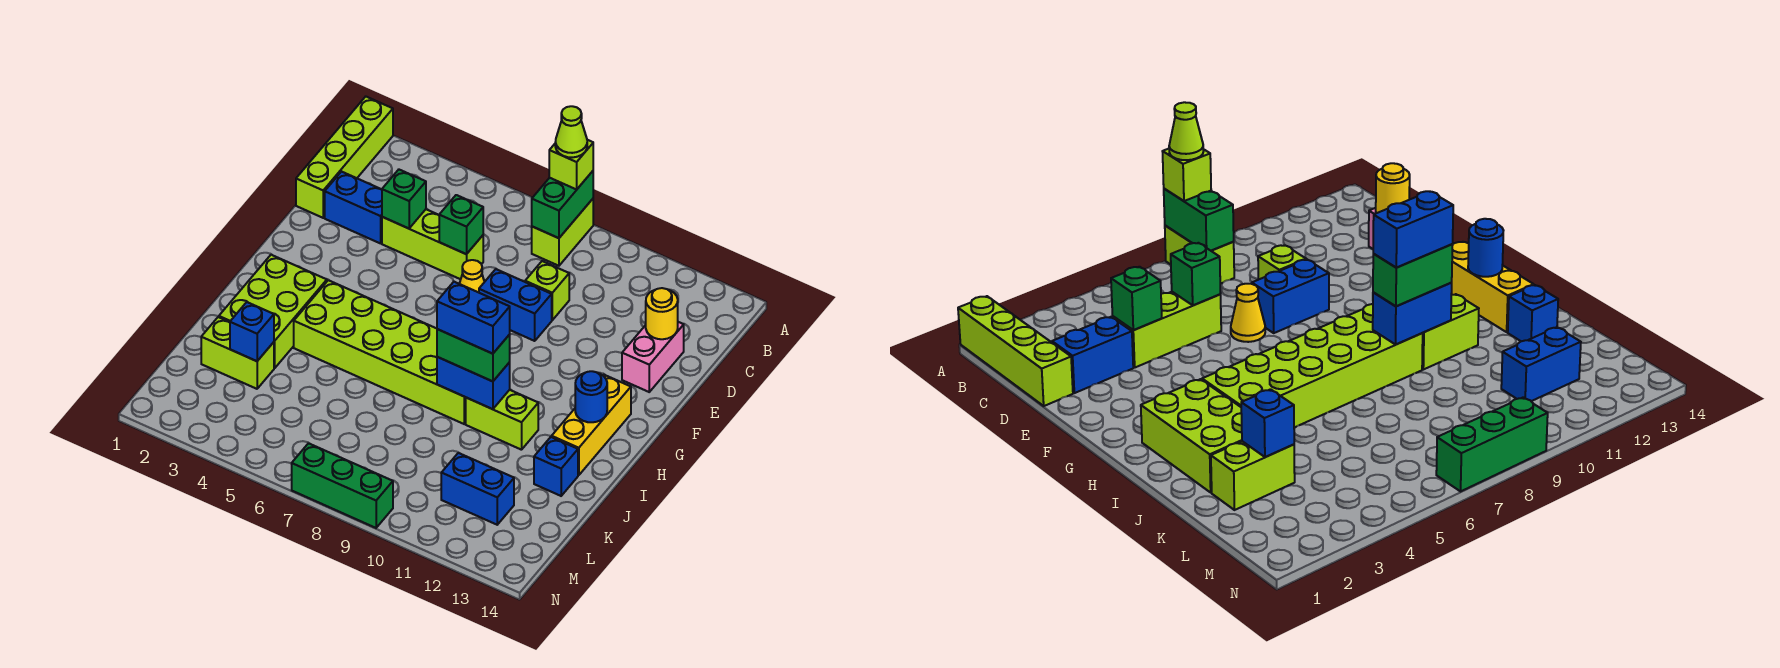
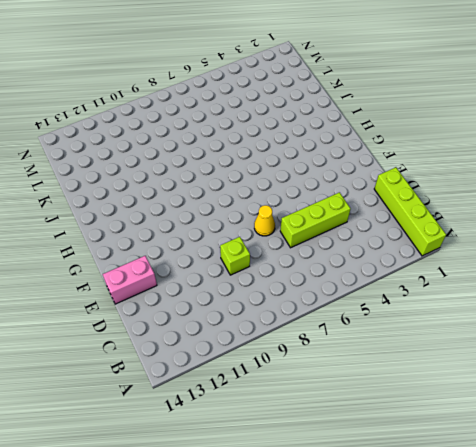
pink brick E13:E14 level 1 -> pink brick D13:E13 level 1
none -> lime brick A8:B8 level 1
none -> blue brick D2:D3 level 1
none -> blue brick E8:E9 level 1

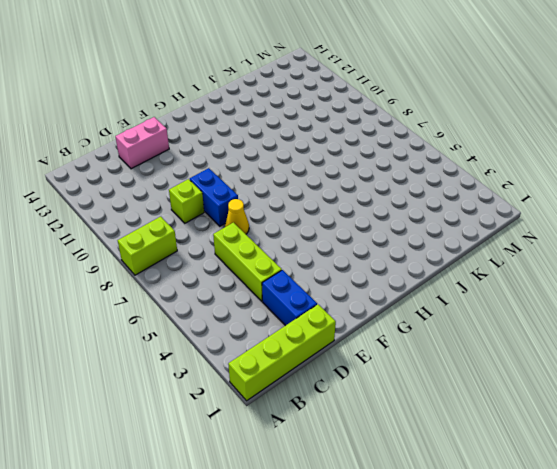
none -> yellow brick G13:I13 level 1
none -> lime brick H2:J3 level 1
none -> lime brick H4:I9 level 1

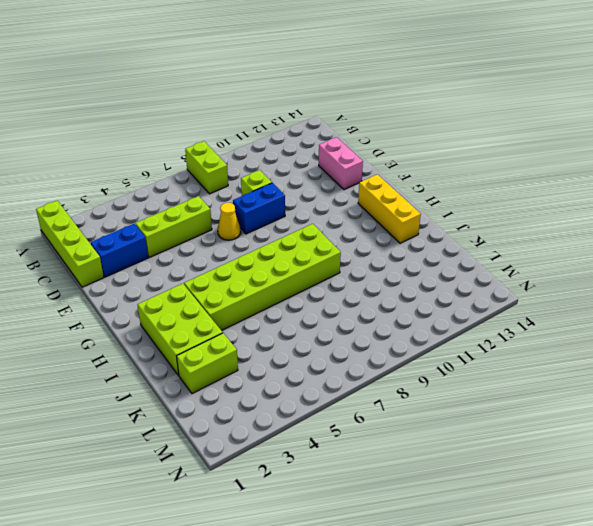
none -> lime brick I10:I11 level 1
none -> blue brick J13 level 1
none -> blue brick L11:L12 level 1

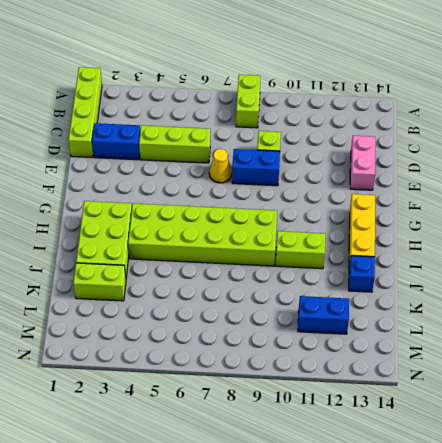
none -> green brick N7:N9 level 1
none -> green brick A8:B8 level 2
none -> green brick D4 level 2

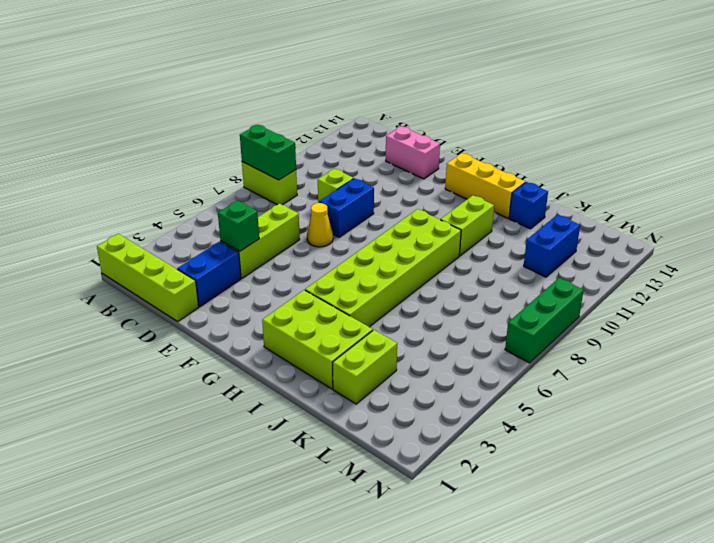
none -> green brick D6 level 2
none -> yellow round brick D13 level 2
none -> blue round brick H13 level 2

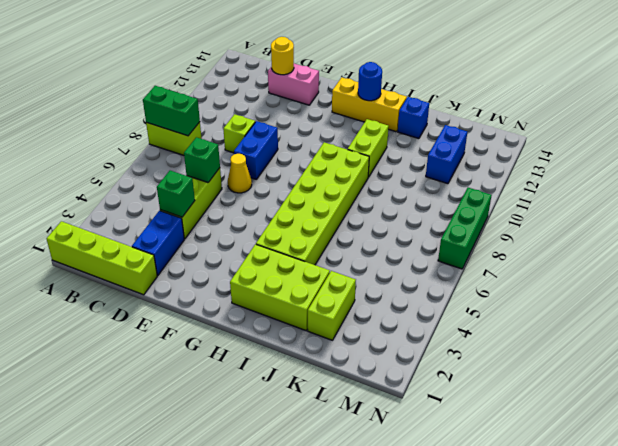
none -> blue brick I9:I10 level 2
none -> blue brick K3 level 2
none -> lime brick A8 level 3

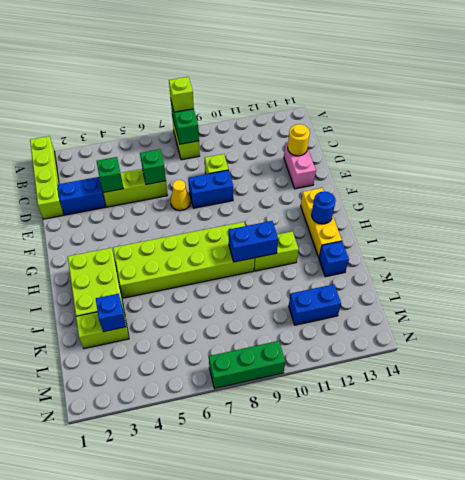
none -> green brick I9:I10 level 3
none -> lime cone A8 level 4
none -> blue brick I9:I10 level 4

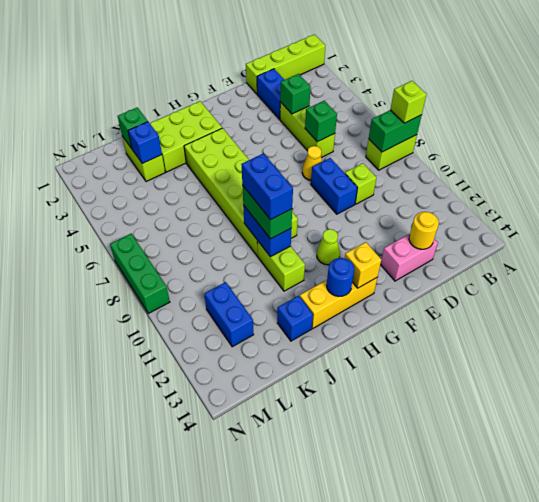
lime cone G11 level 1 -> lime cone A8 level 4
yellow brick G13 level 2 -> none
green brick K2 level 2 -> none

